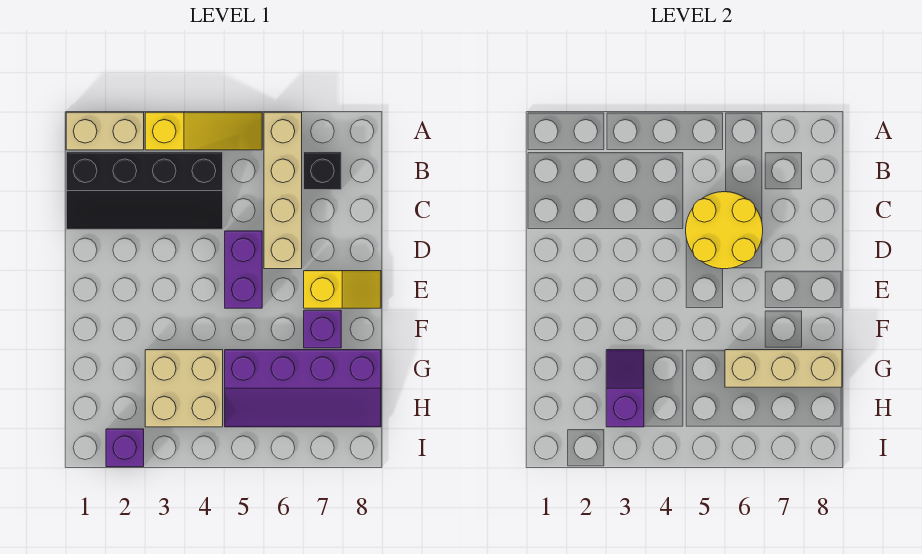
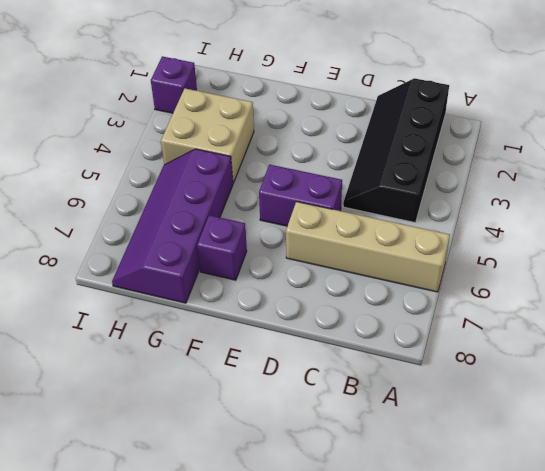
none -> tan brick A1:A2 level 1
none -> yellow slope A3:A5 level 1 top 3
none -> black brick B7 level 1

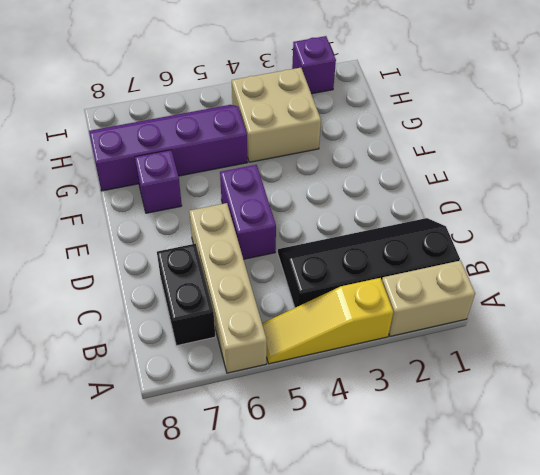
black brick B7:C7 level 1 -> black brick B7 level 1
none -> yellow slope E7:E8 level 1 top 7
none -> yellow round brick C5:D6 level 2
none -> purple slope G3:H3 level 2 top H

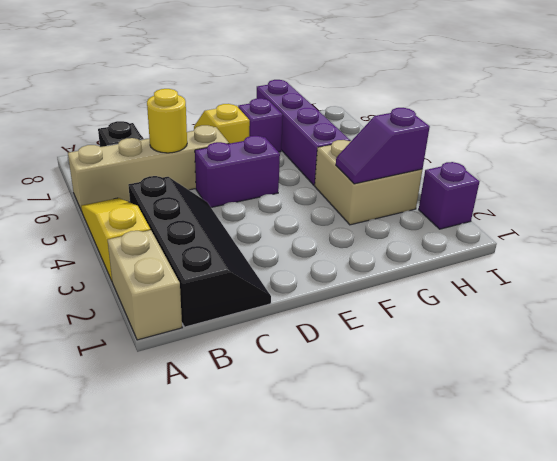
yellow round brick C6 level 2 -> yellow round brick C5:D6 level 2
none -> tan brick G6:G8 level 2

